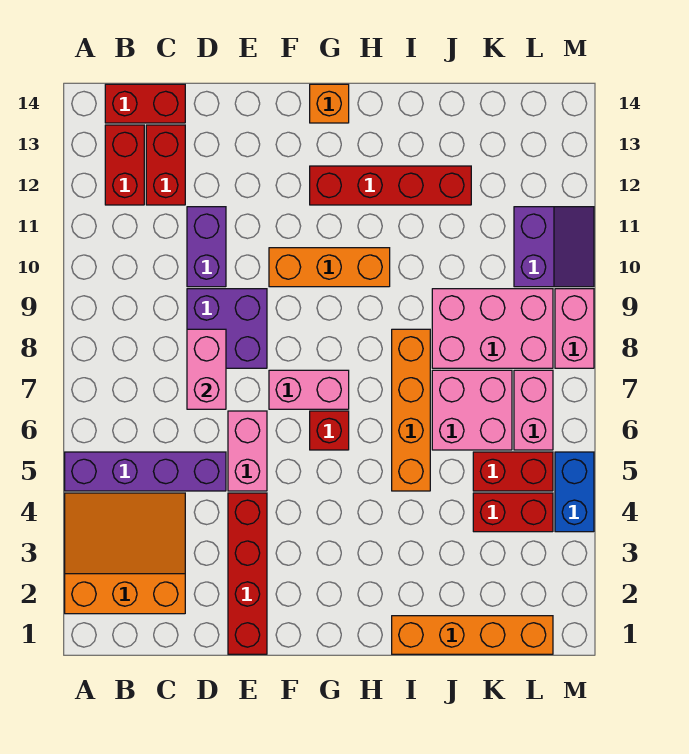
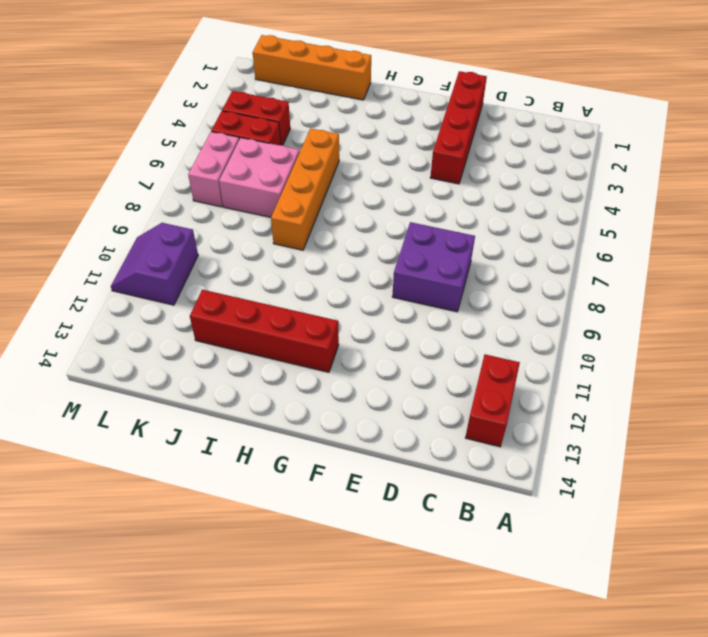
none -> orange slope A2:C4 level 1 top 2
none -> purple brick A5:D5 level 1
none -> red brick B14:C14 level 1

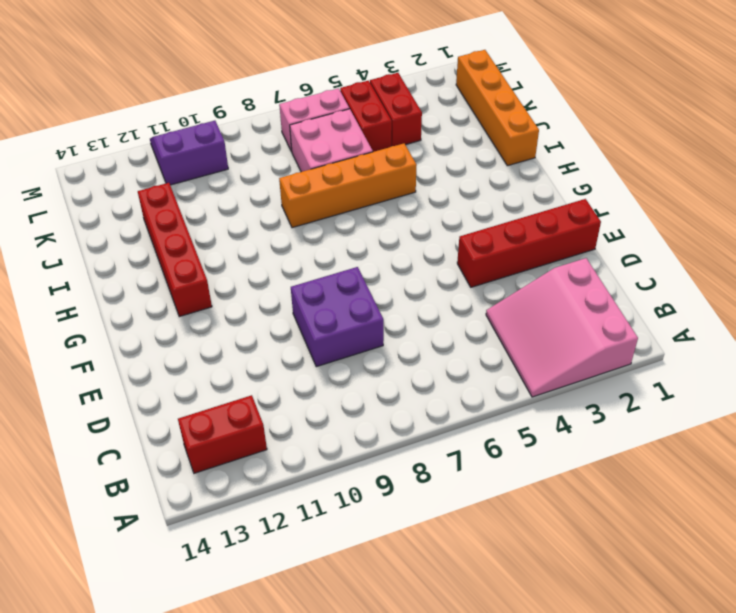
pink slope A2:C4 level 1 top 2 -> orange slope A2:C4 level 1 top 2
none -> purple brick A5:D5 level 1
none -> red brick B14:C14 level 1
none -> red brick C12:C13 level 1

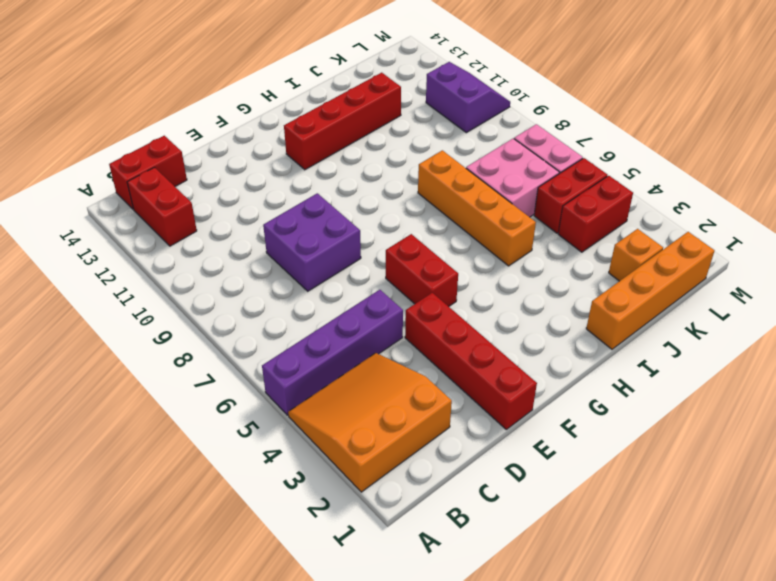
red brick F5:F6 level 1 -> red brick C12:C13 level 1
orange brick K2 level 1 -> orange brick G14 level 1
none -> purple brick D10:D11 level 1
none -> pink brick E5:E6 level 1
none -> pink brick F7:G7 level 1

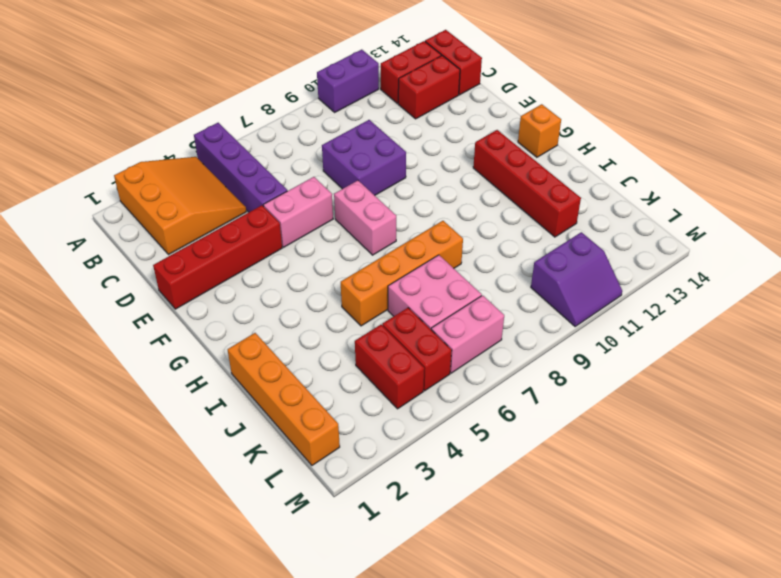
purple brick A10:A11 level 1 -> purple brick D10:D11 level 1
none -> orange brick F10:H10 level 1
none -> red brick G6 level 1
none -> pink brick J8:L9 level 1

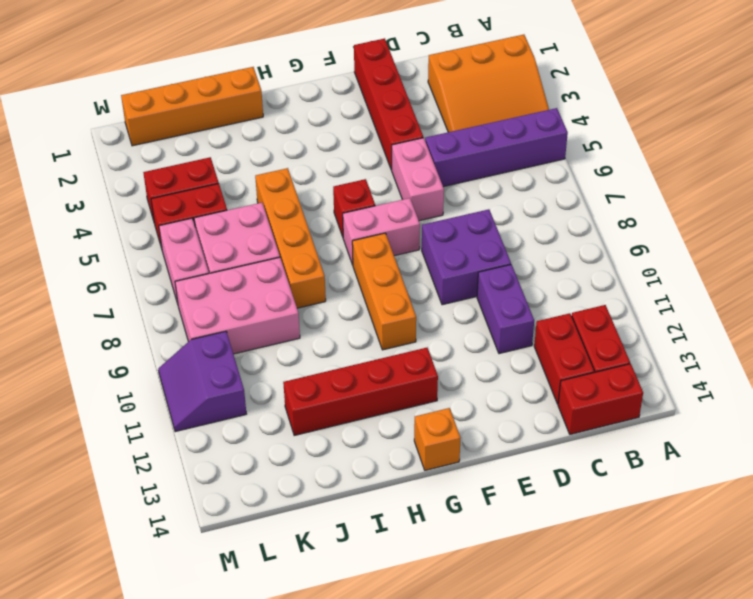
orange brick G8:G10 level 1 -> orange brick F10:H10 level 1
none -> blue brick M4:M5 level 1
none -> pink brick M8:M9 level 1
none -> pink brick D7:D8 level 2

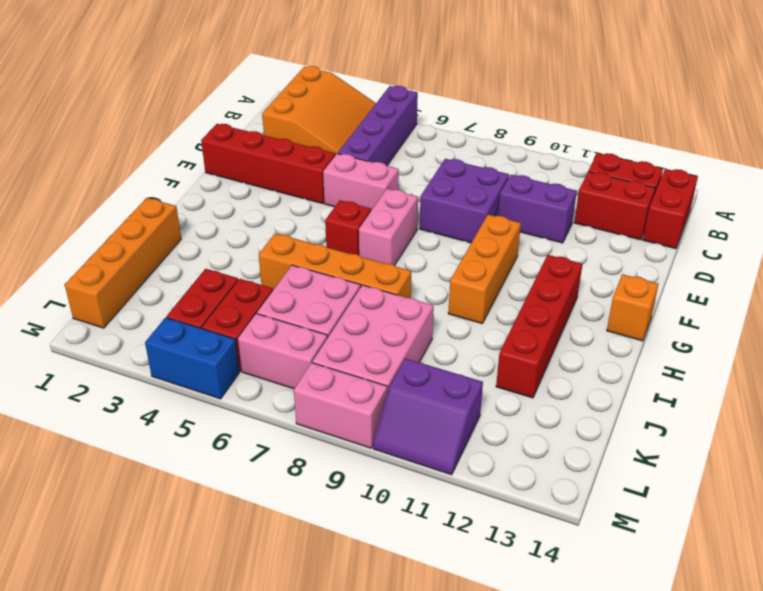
none -> pink brick D7:D8 level 2

